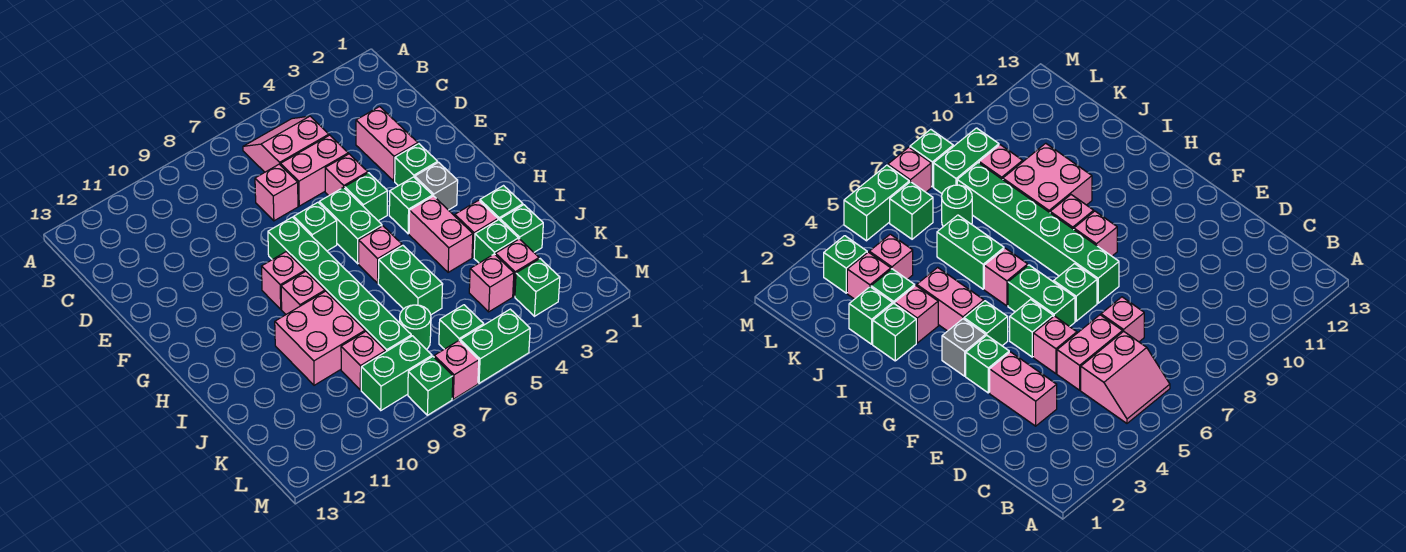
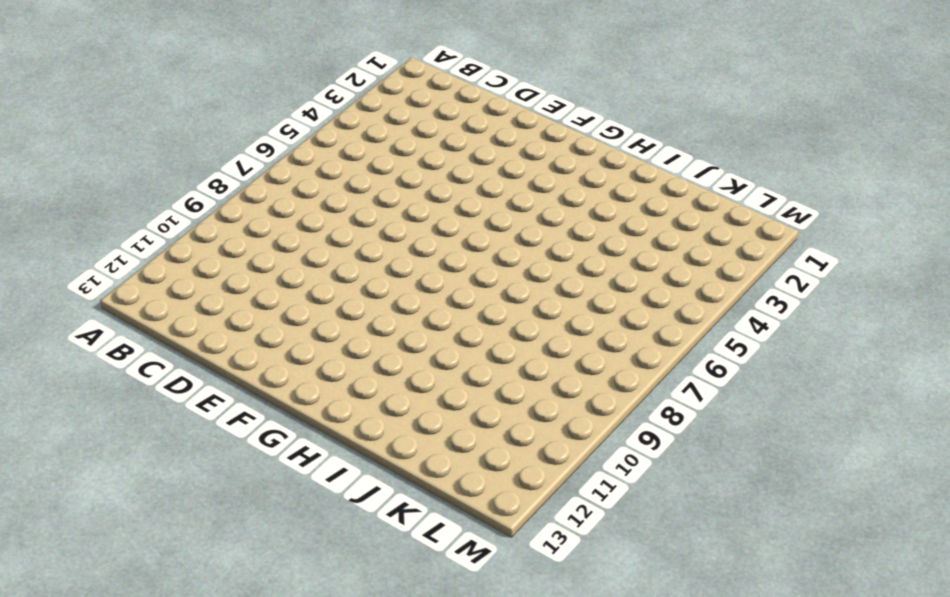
none -> pink slope B5:C6 level 1 top C
none -> pink brick D3:E3 level 1
none -> pink brick D5:D6 level 1
none -> pink brick D7 level 1

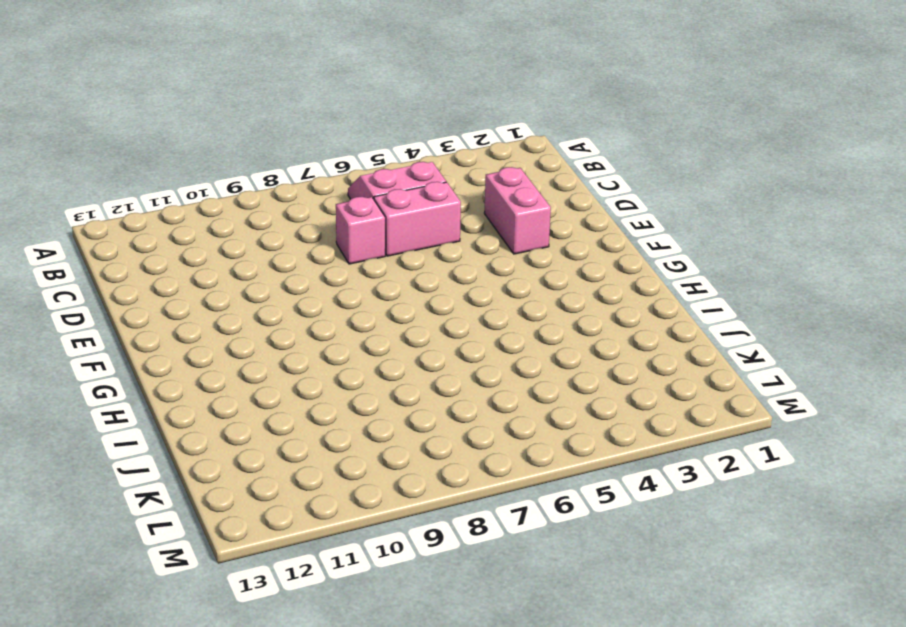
none -> pink brick E5 level 1
none -> green brick F3 level 1
none -> green brick F5 level 1
none -> green brick F6:G6 level 1

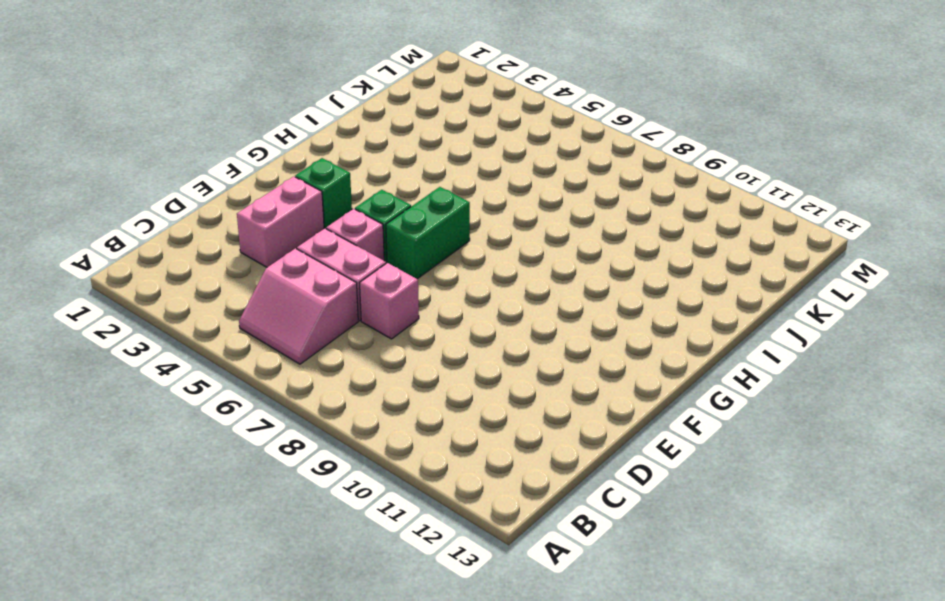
none -> green brick F7 level 1
none -> green brick F8:K8 level 1
none -> grey brick G3 level 1
none -> green brick G4 level 1

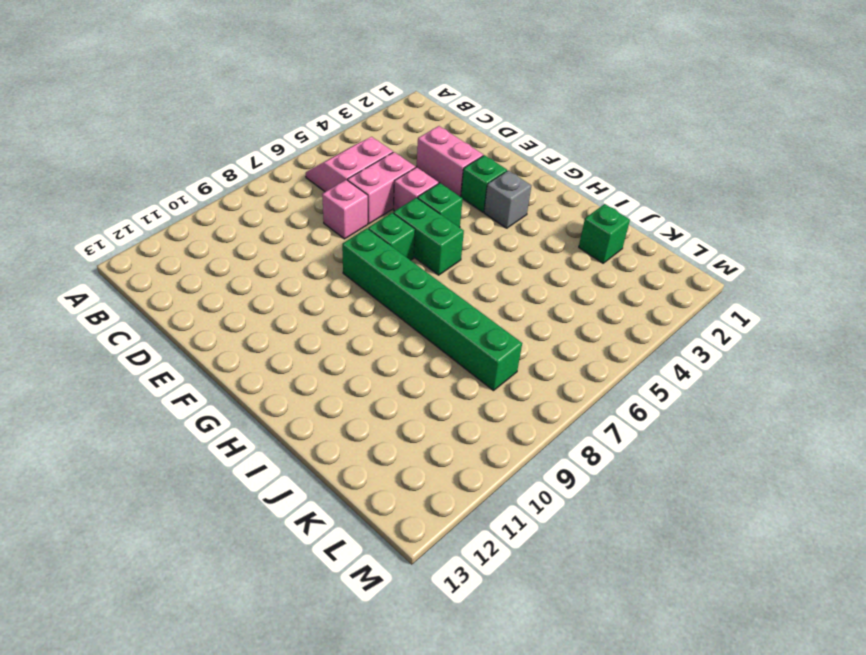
none -> green brick G4 level 1
none -> pink brick G9 level 1
none -> pink brick H4:I4 level 1
none -> pink brick H6 level 1

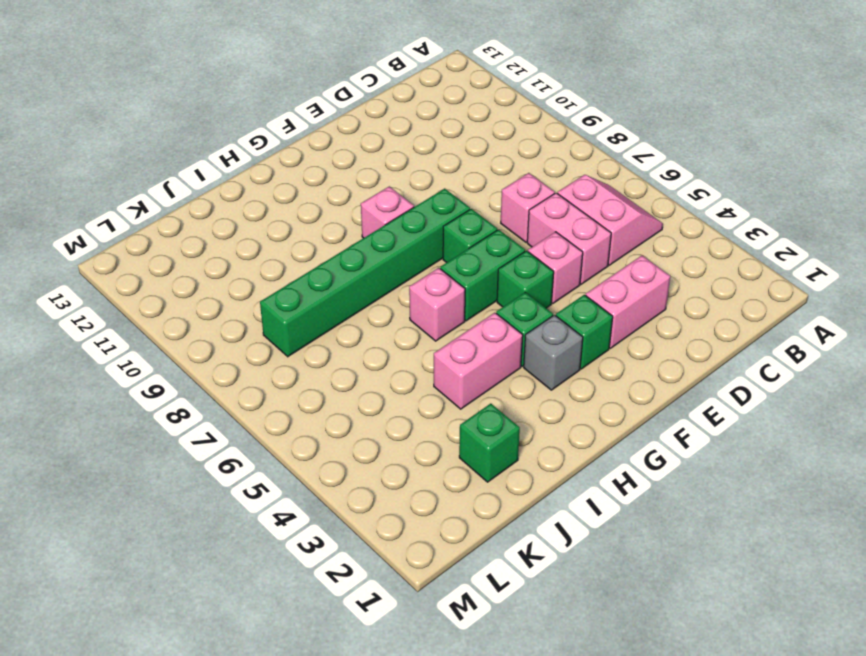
none -> pink brick H9 level 1
none -> green brick I2 level 1
none -> pink brick I3 level 1
none -> green brick I6:J6 level 1

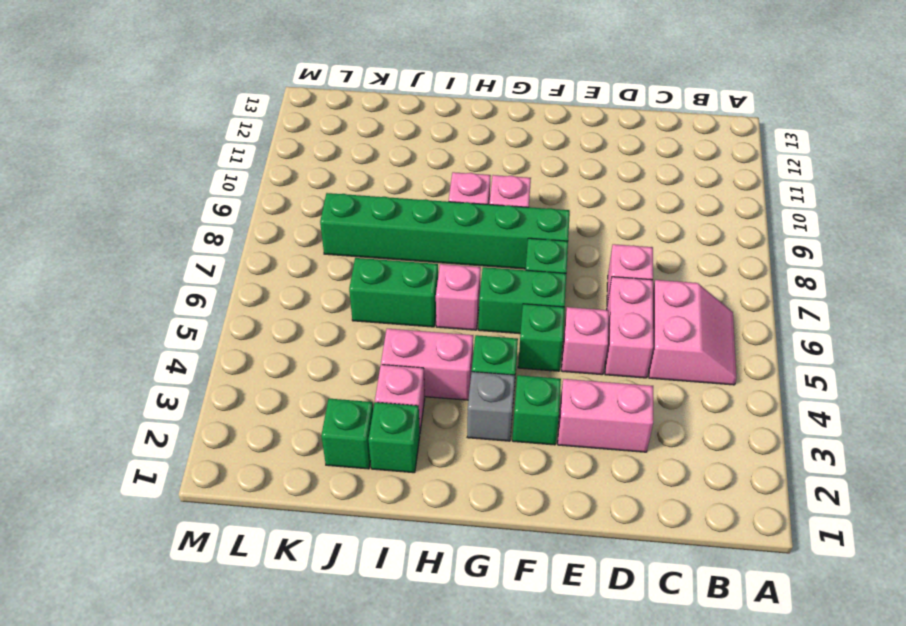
none -> pink brick I9:J10 level 1
none -> green brick J3 level 1
none -> pink brick K3 level 1
none -> pink brick K4 level 1

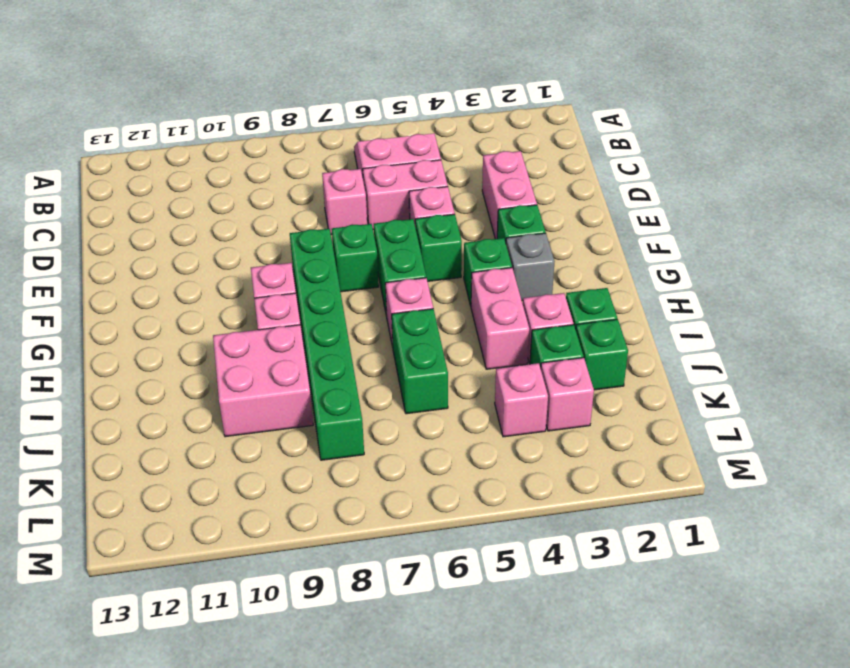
none -> green round brick K7 level 1
none -> pink brick K9 level 1
none -> green brick L3 level 1
none -> green brick L6 level 1

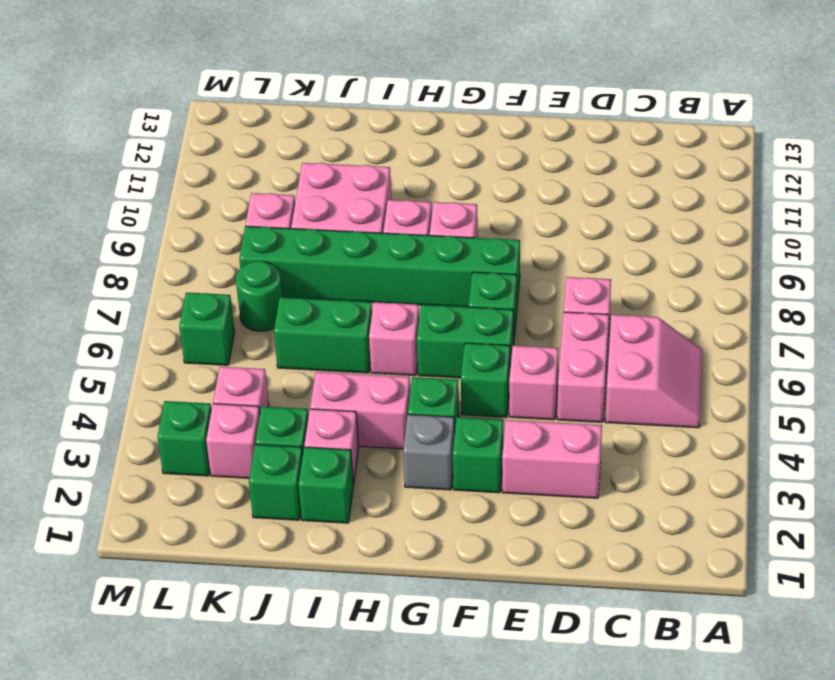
none -> green brick L8:L9 level 1
none -> green brick M5:M6 level 1
none -> pink brick M7 level 1
none -> green brick M8 level 1

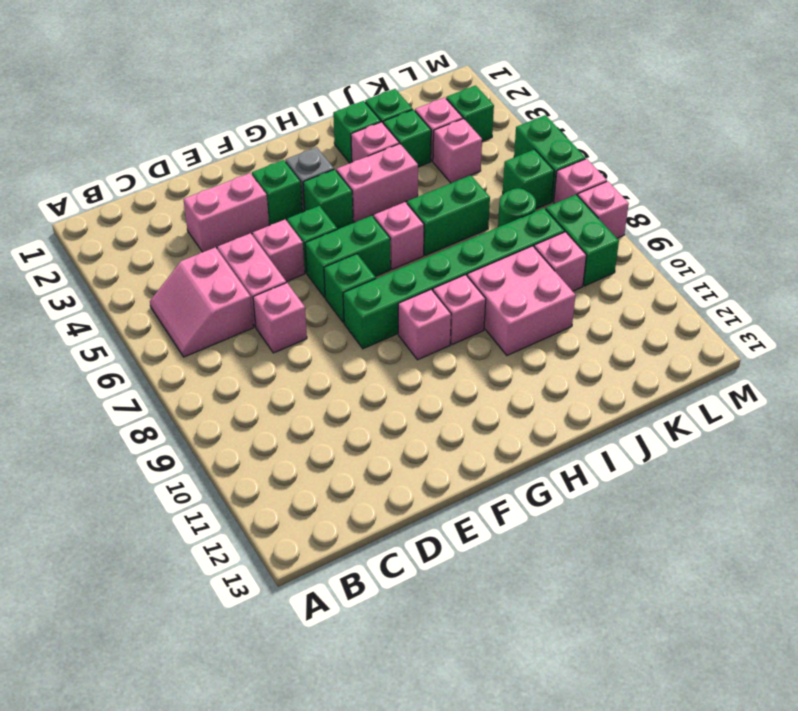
pink brick M8 level 1 -> green brick M8 level 1

